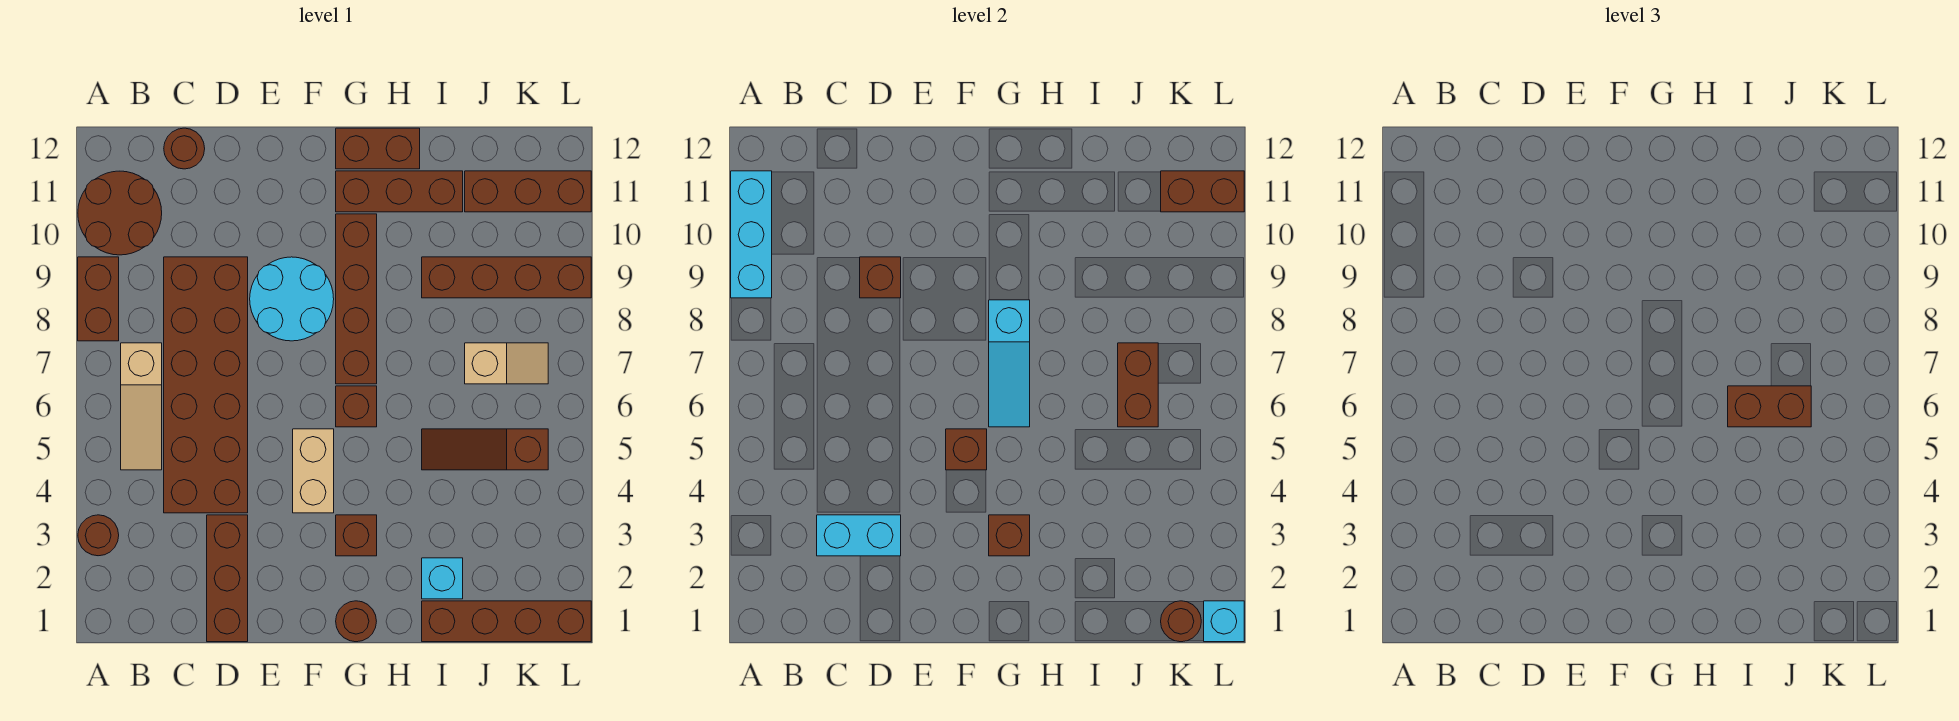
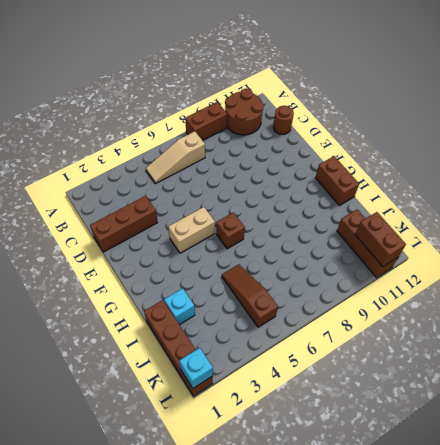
none -> brown round brick A3 level 1
none -> brown brick C4:D9 level 1
none -> cyan round brick E8:F9 level 1
none -> brown round brick G1 level 1

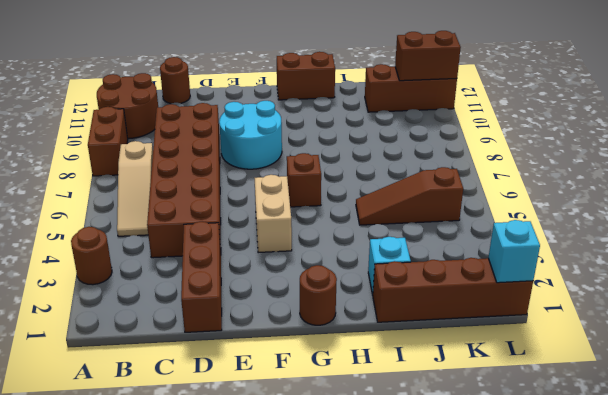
none -> brown brick G3 level 1
none -> brown brick G7:G10 level 1
none -> brown brick G11:I11 level 1
none -> brown brick I9:L9 level 1

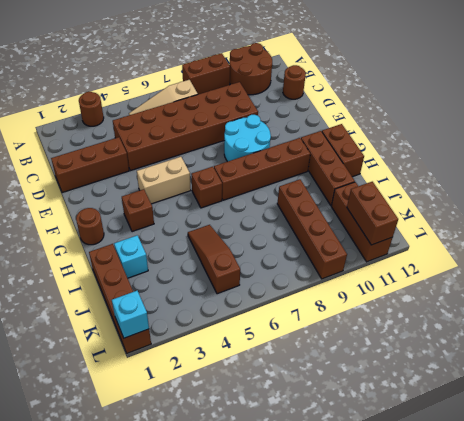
none -> tan slope J7:K7 level 1 top J
none -> cyan brick A9:A11 level 2
none -> cyan brick C3:D3 level 2
none -> brown brick D9 level 2

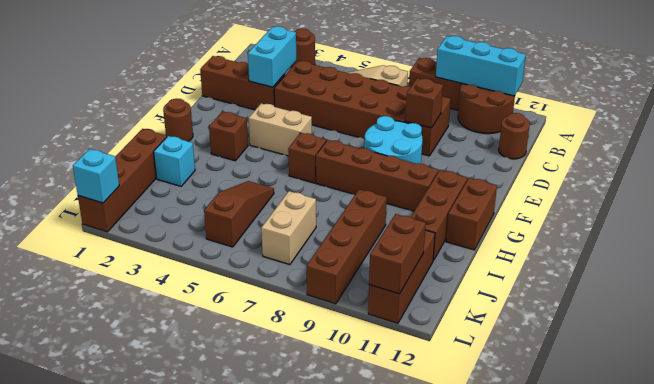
tan brick J7:K7 level 1 -> tan slope J7:K7 level 1 top J
none -> brown brick F5 level 2
none -> brown brick G3 level 2
none -> cyan slope G6:G8 level 2 top 8
none -> brown brick J6:J7 level 2

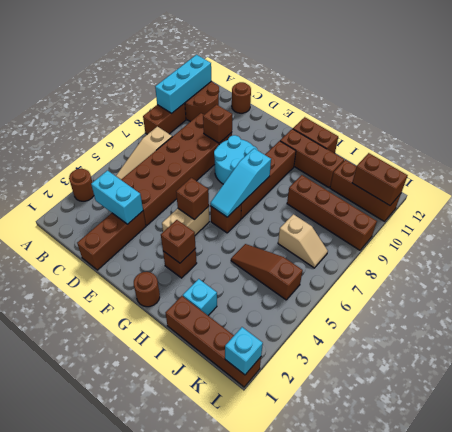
none -> brown brick J6:J7 level 2
none -> brown round brick K1 level 2
none -> brown brick I6:J6 level 3

